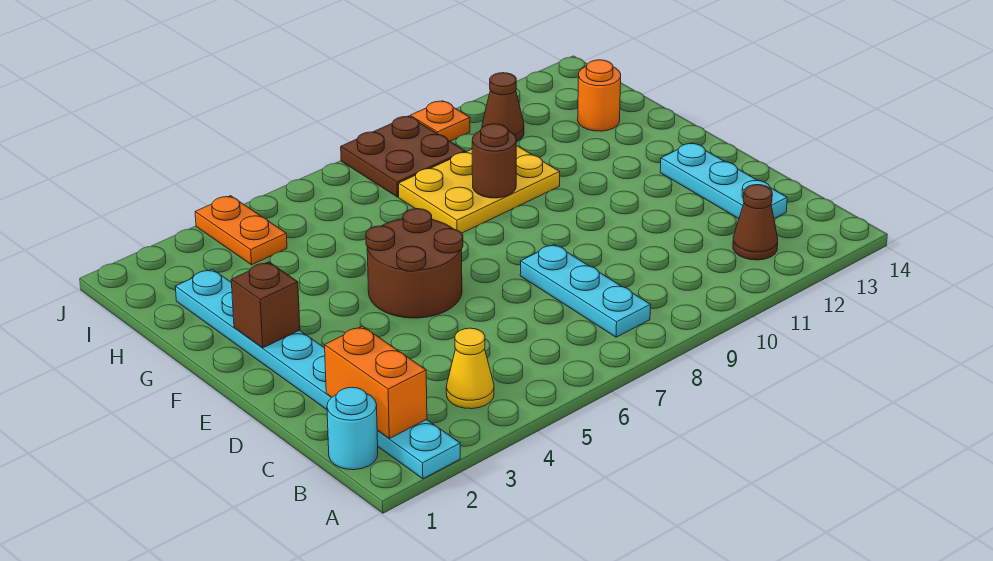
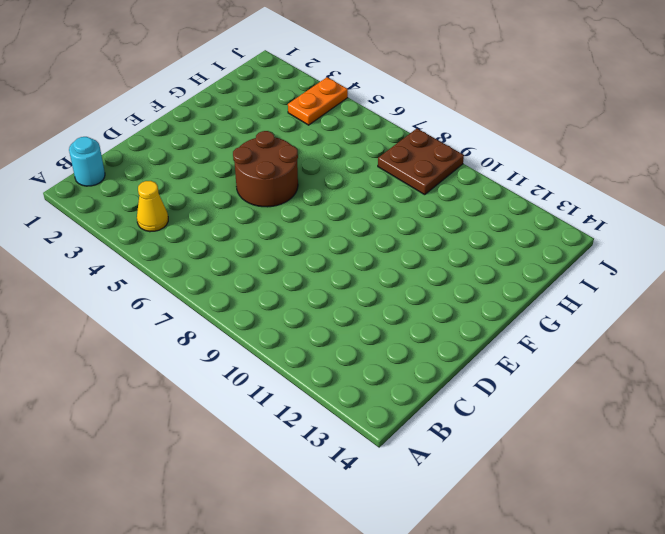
none -> cyan plate A2:H2 level 1
none -> cyan plate B8:D8 level 1
none -> brown cone B12 level 1

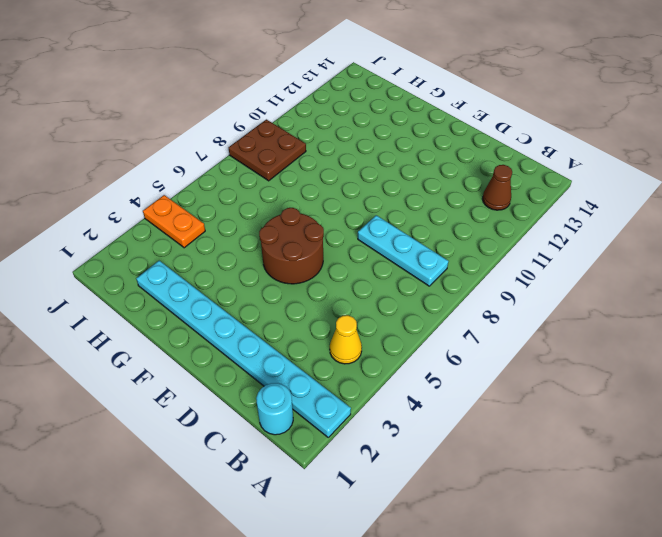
none -> cyan plate C13:E13 level 1
none -> yellow plate G8:H10 level 1
none -> orange round brick H13 level 1

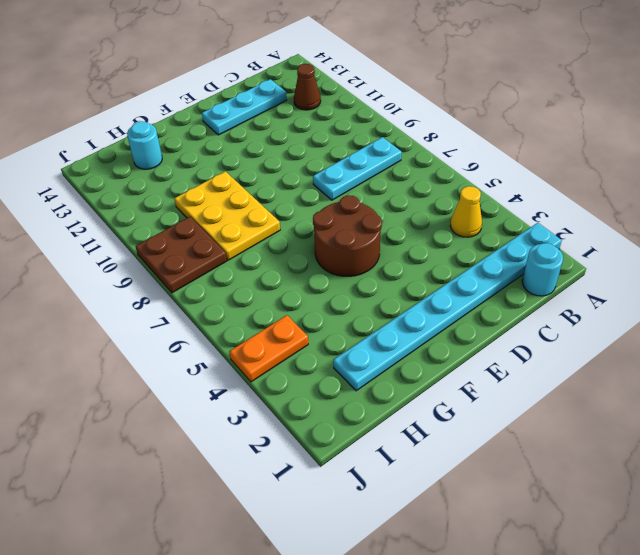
cyan round brick H13 level 1 -> orange round brick H13 level 1
none -> brown cone I11 level 1
none -> orange plate J10 level 1
none -> orange brick B2:C2 level 2

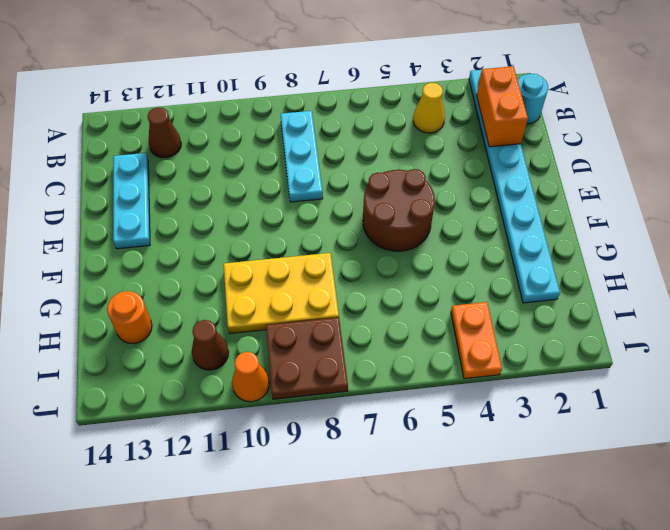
orange cone J10 level 1 -> orange plate J10 level 1
none -> brown brick F2 level 2
none -> brown round brick G9 level 2

